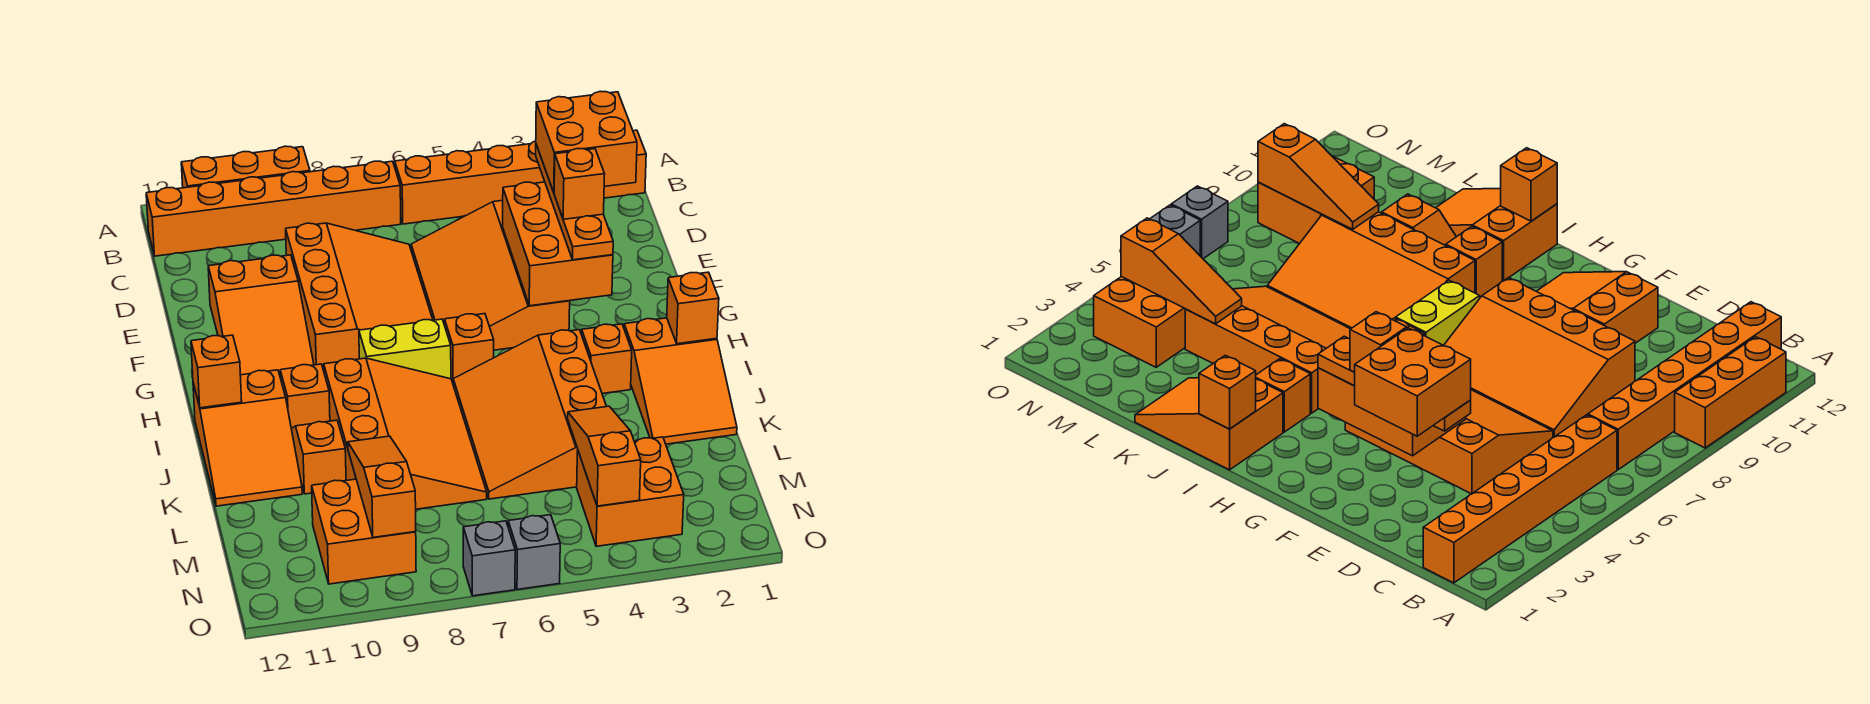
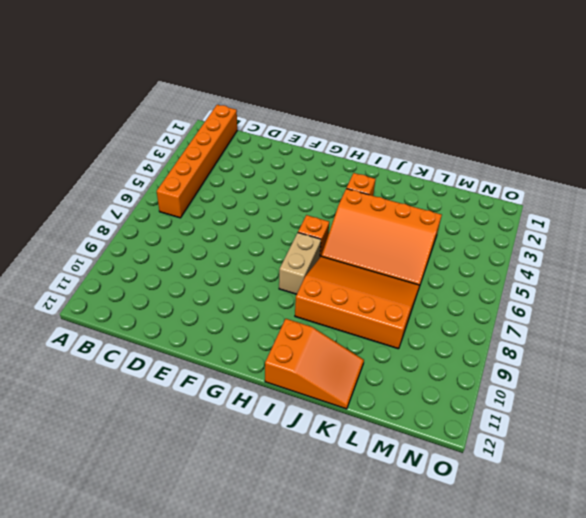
tan brick H7:H8 level 1 -> yellow brick H7:H8 level 1
none -> orange brick A9:A11 level 1
none -> orange brick B7:B12 level 1
none -> orange slope D4:G6 level 1 top 4

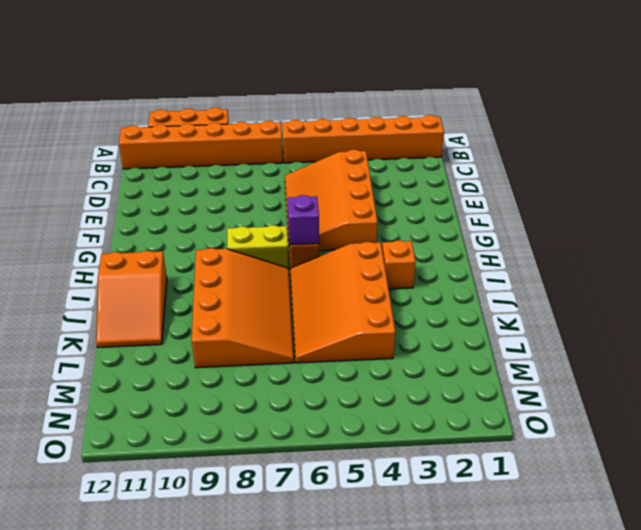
purple brick H6 level 2 -> none
none -> orange slope D7:G9 level 1 top 9
none -> orange slope E10:G11 level 1 top E
none -> orange slope I1:K2 level 1 top I

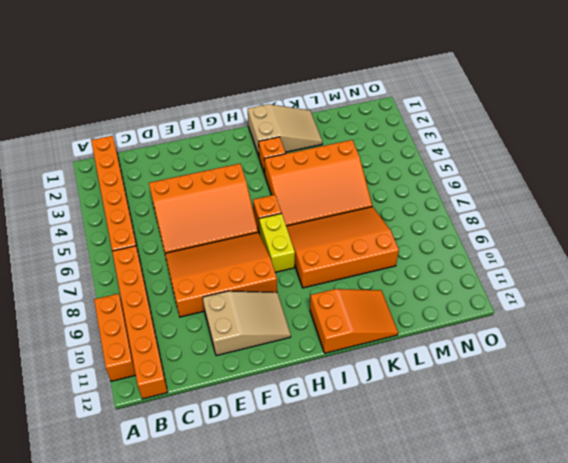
tan slope E10:G11 level 1 top E -> orange slope E10:G11 level 1 top E
tan slope I1:K2 level 1 top I -> orange slope I1:K2 level 1 top I
none -> orange brick I10 level 1
none -> orange slope J10:K10 level 1 top K
none -> orange brick M3:N4 level 1

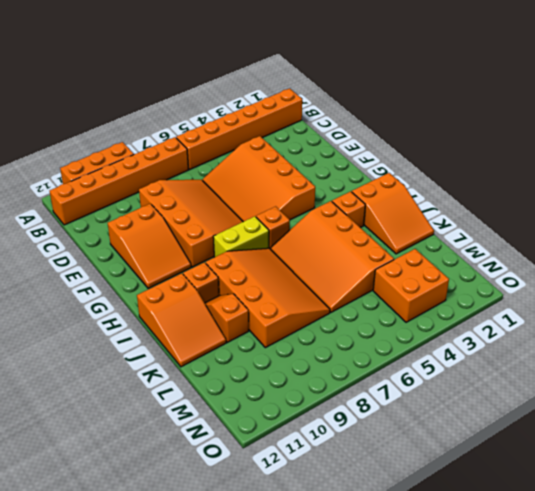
none -> orange brick M9:N10 level 1
none -> grey brick O6 level 1
none -> grey brick O7 level 1

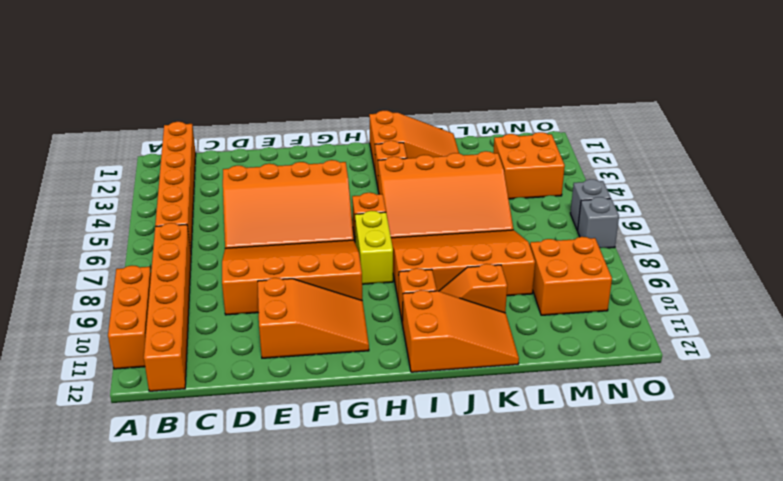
none -> orange brick E3:G4 level 2
none -> orange brick I1 level 2
none -> orange brick I12 level 2

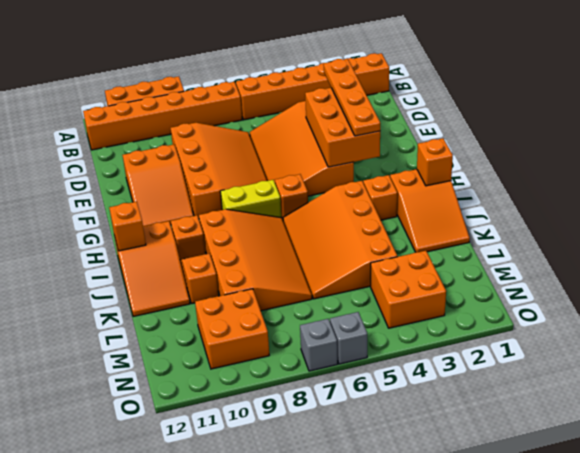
none -> orange slope L4:N4 level 2 top N
none -> orange slope L9:N9 level 2 top N
none -> orange brick D2:E3 level 4

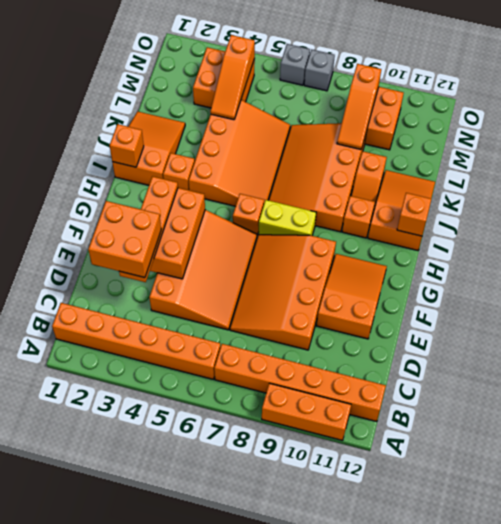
none -> orange brick F3 level 4

